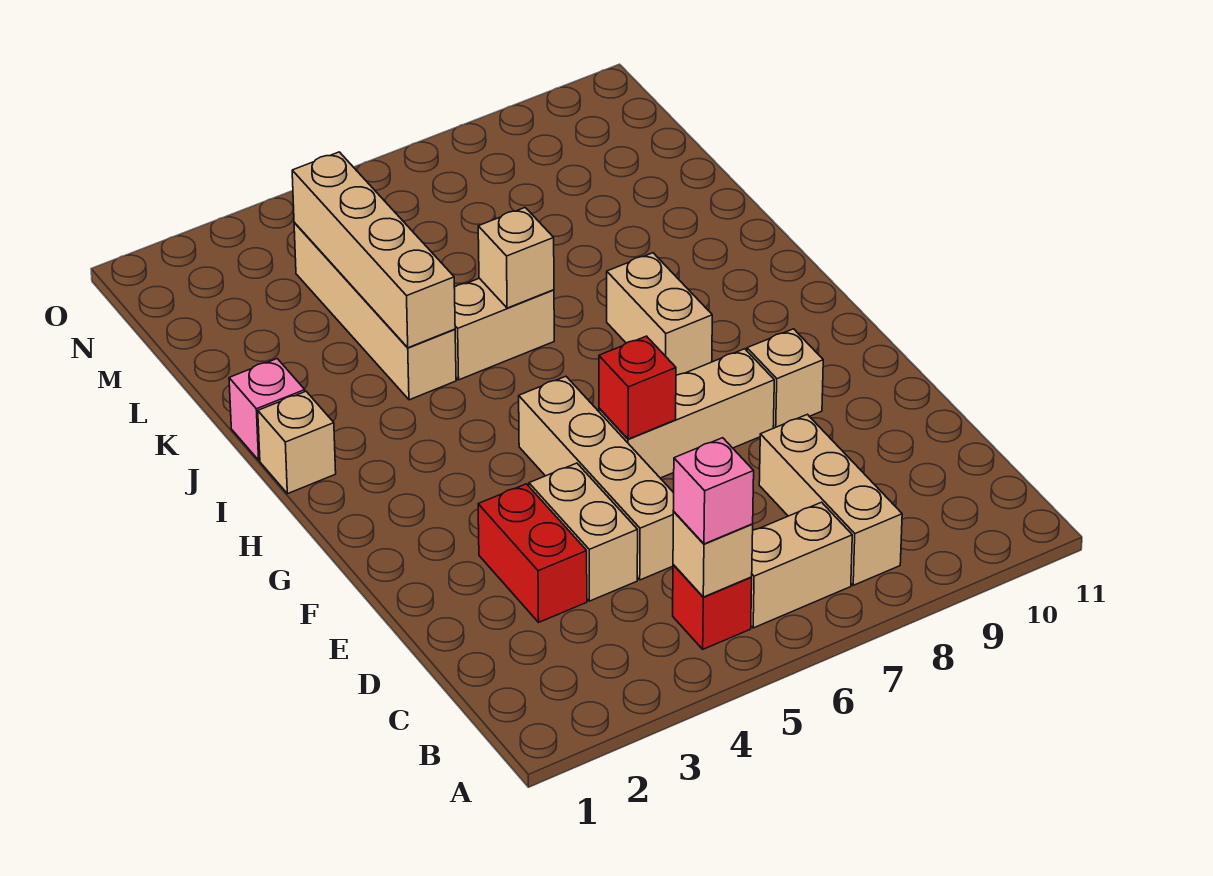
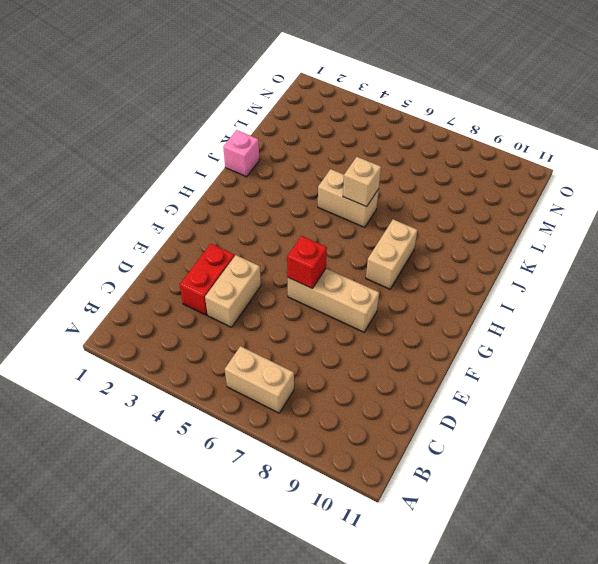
none -> red brick B5 level 1
none -> tan brick B8:D8 level 1
none -> tan brick D5:G5 level 1

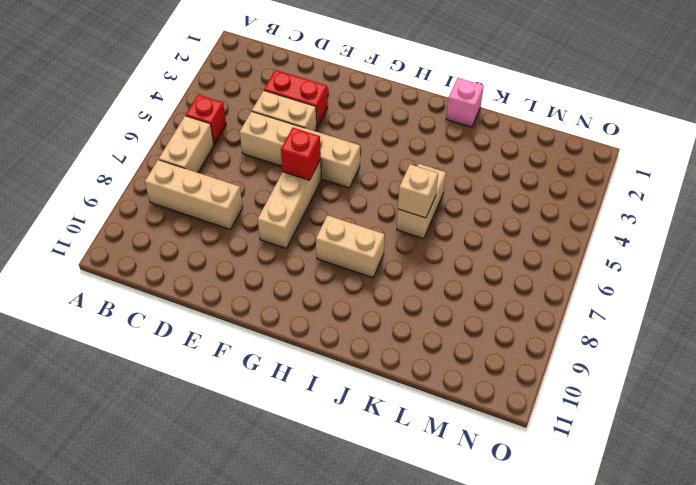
none -> tan brick F9 level 1
none -> tan brick I1 level 1
none -> tan brick J4:M4 level 1

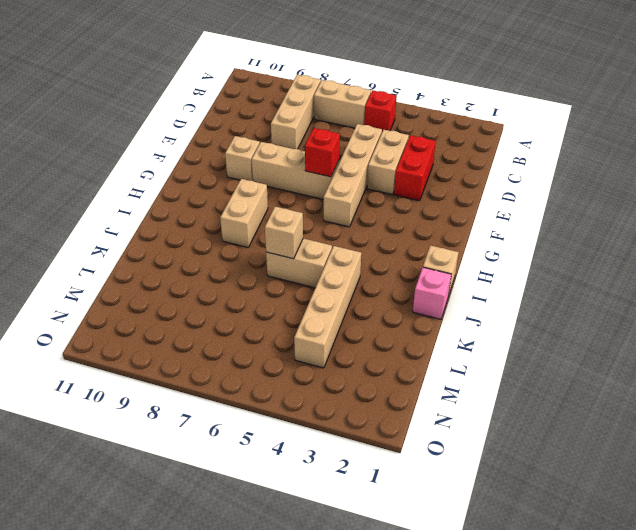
none -> tan brick B5 level 2
none -> tan brick J4:M4 level 2
none -> pink brick B5 level 3

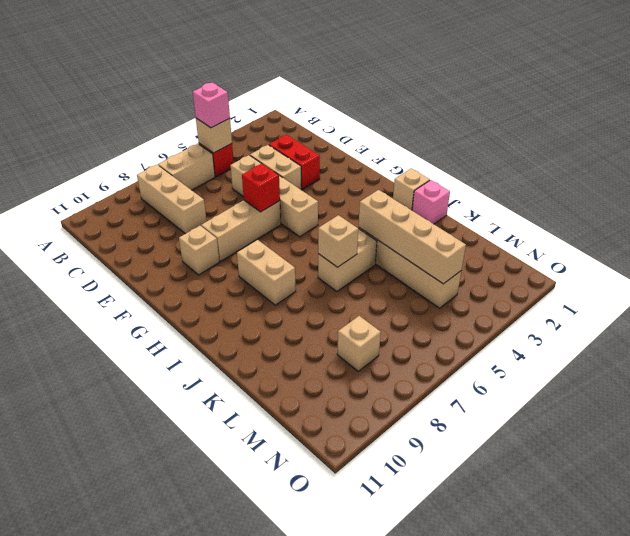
tan brick M8 level 1 -> none

